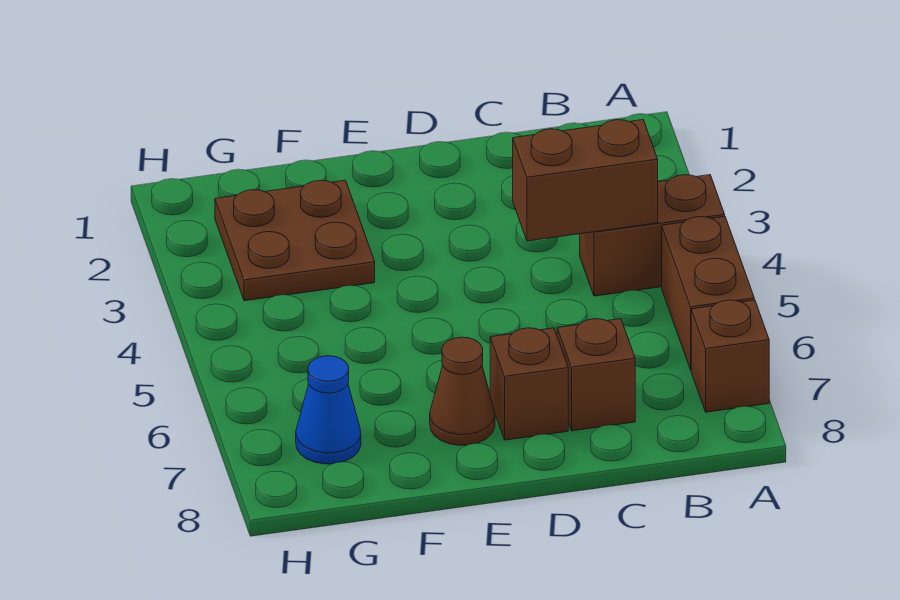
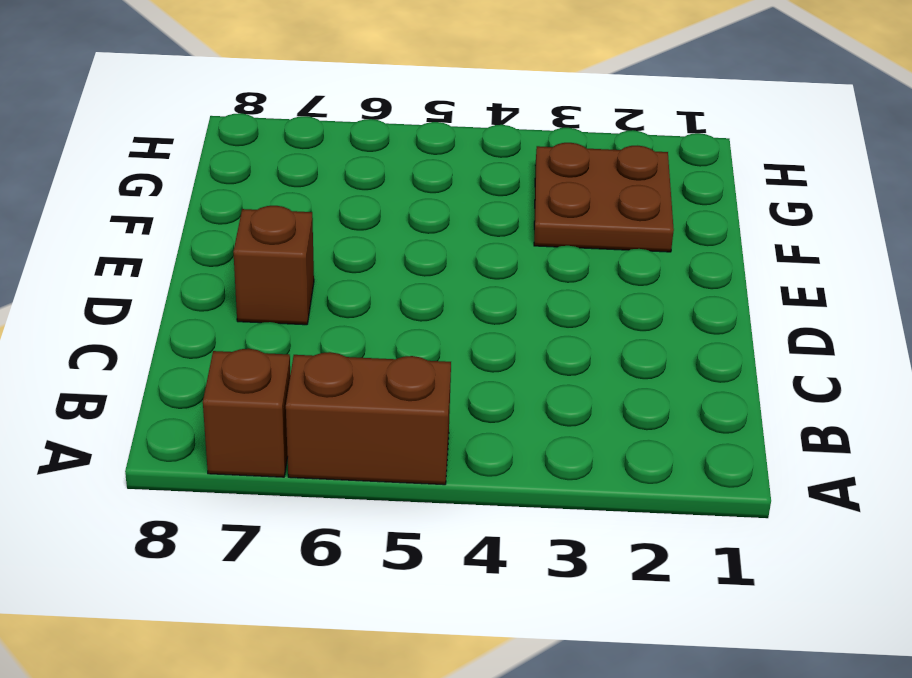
none -> brown brick A4:B4 level 1
none -> brown brick C7 level 1

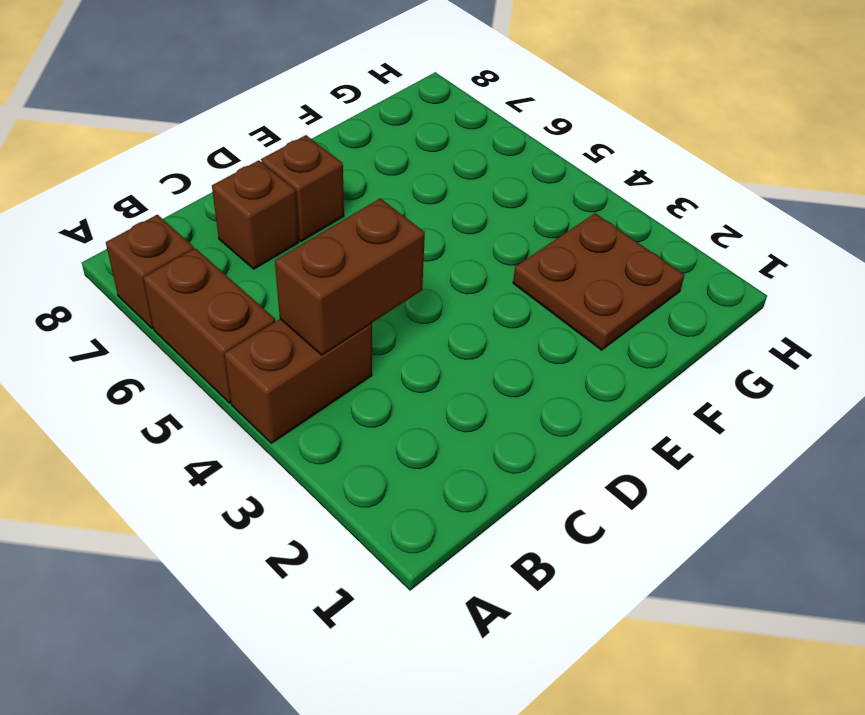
none -> brown cone E7 level 1
none -> blue cone G7 level 1

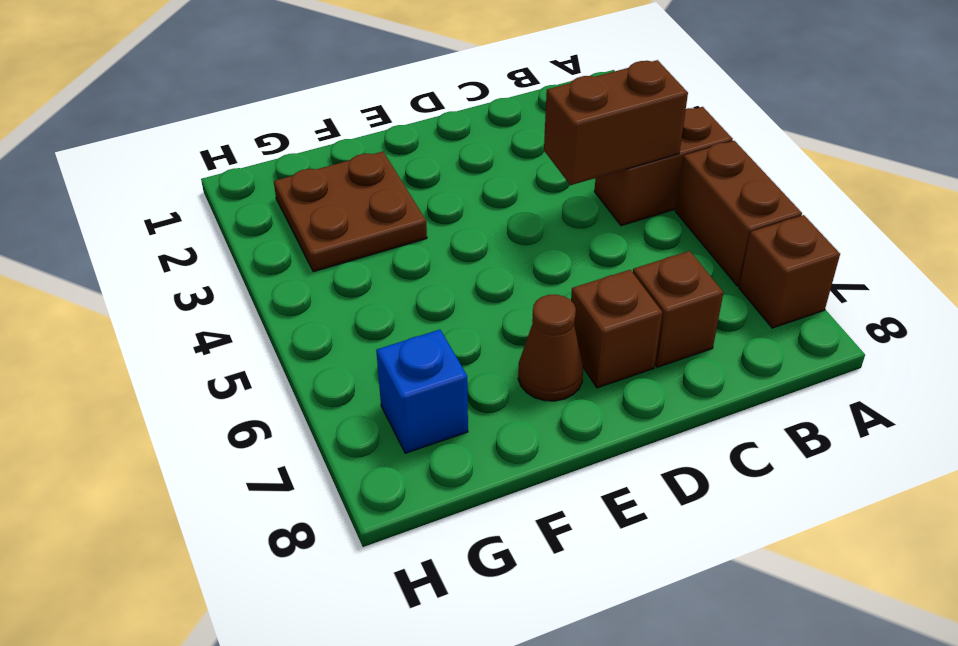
blue brick G7 level 1 -> blue cone G7 level 1

